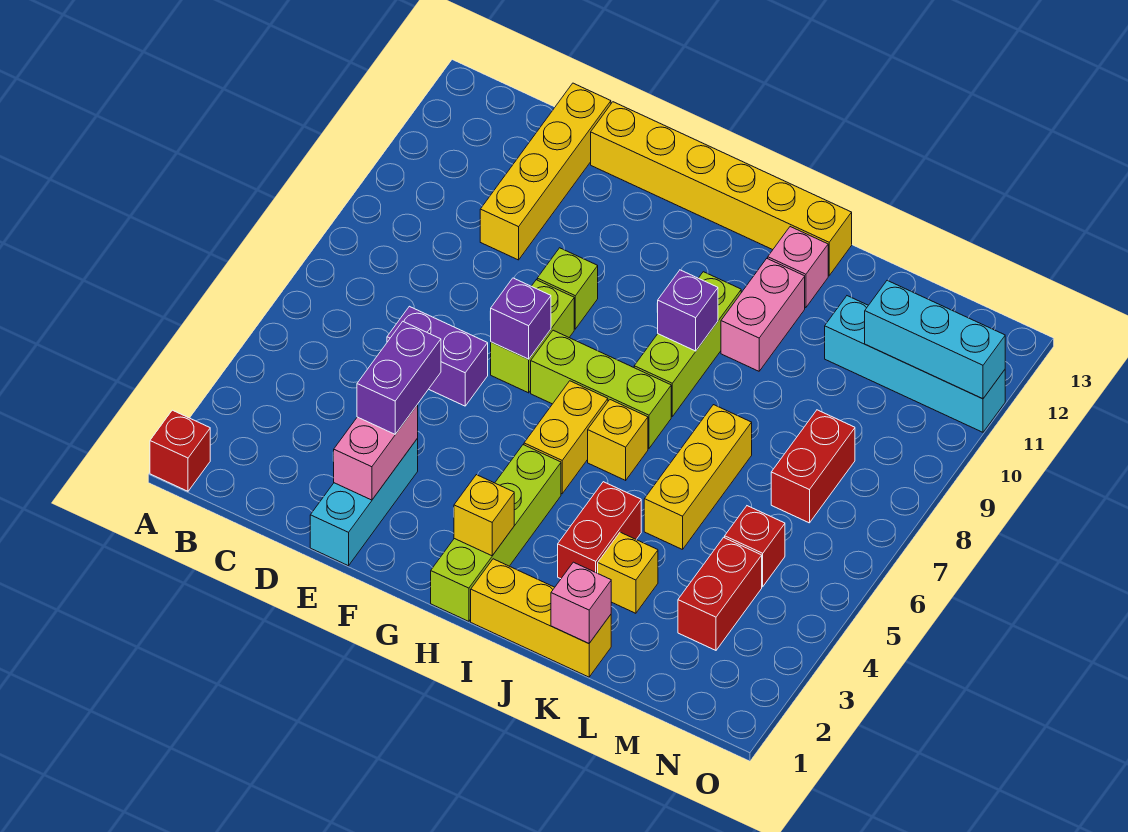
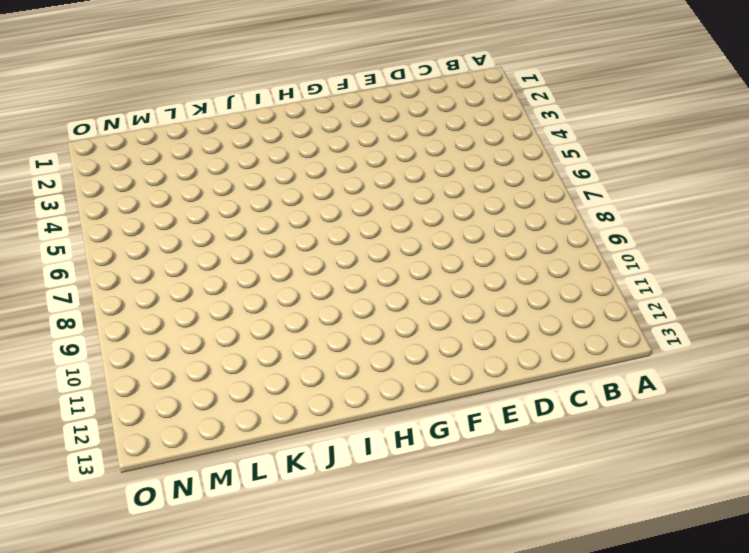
none -> red brick A1 level 1
none -> purple brick D6:E6 level 1
none -> yellow brick D10:D13 level 1

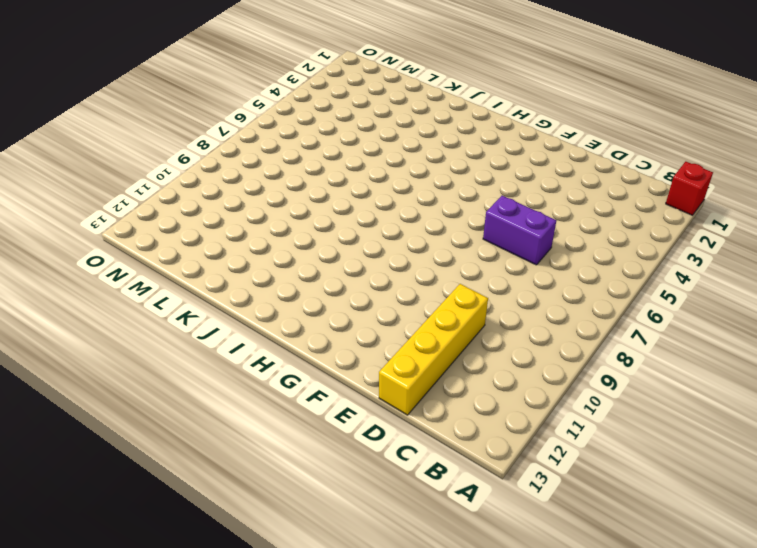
none -> cyan brick E1:E3 level 1
none -> yellow brick E13:J13 level 1
none -> lime brick F7:F8 level 1

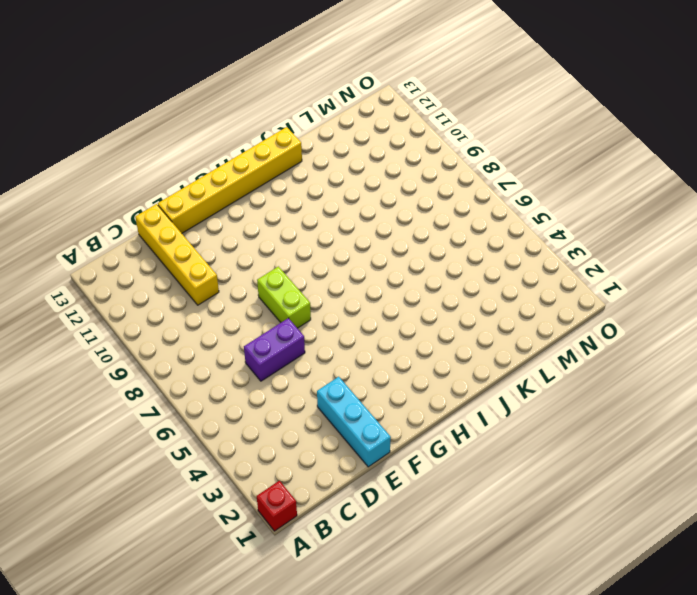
none -> lime brick F9 level 1
none -> lime brick G7:I7 level 1
none -> lime brick H1:H4 level 1

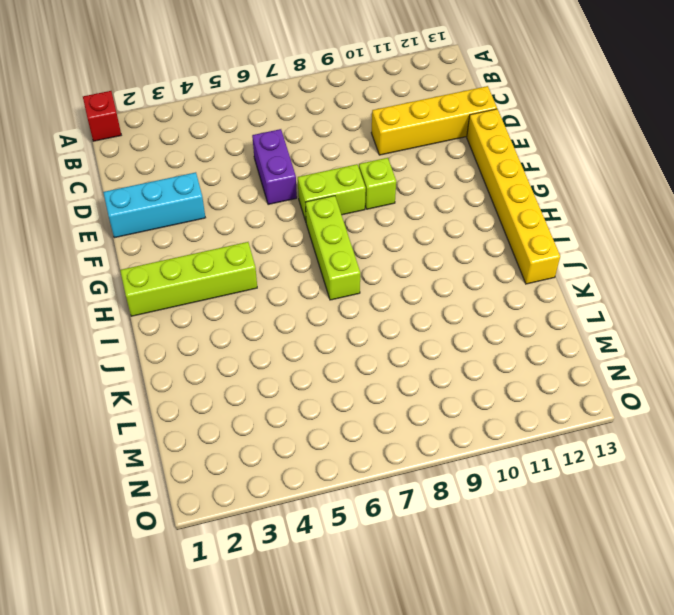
none -> yellow brick H5:H6 level 1
none -> yellow brick I1:K1 level 1
none -> yellow brick I6 level 1

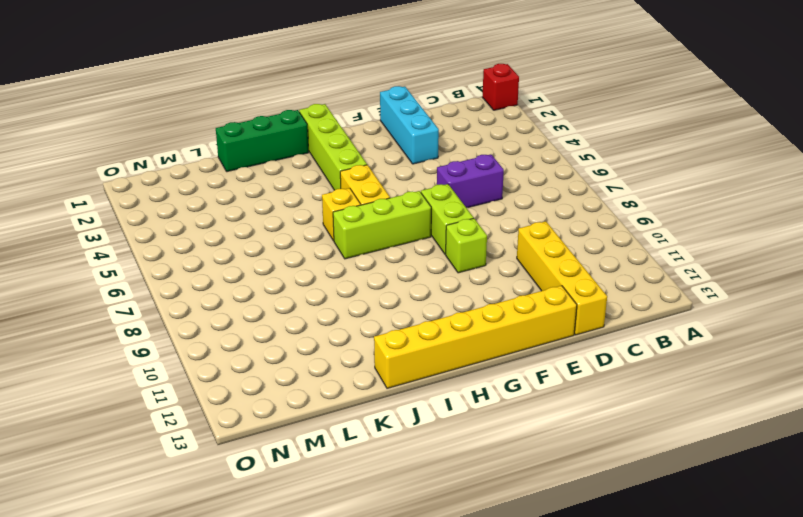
green brick I1:K1 level 1 -> yellow brick I1:K1 level 1
none -> lime brick I8:I10 level 1
none -> red brick J3:J4 level 1
none -> pink brick J10:J11 level 1

